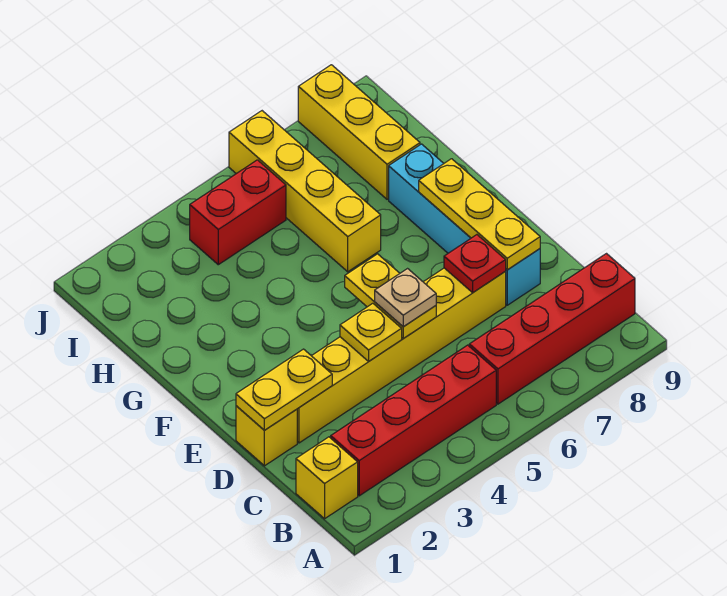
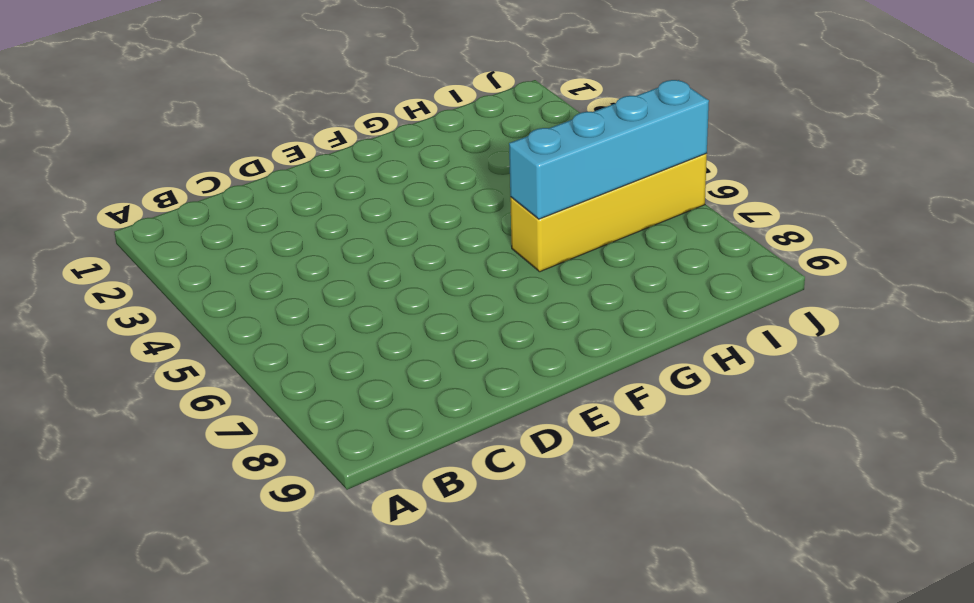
cyan brick G6:J6 level 2 -> cyan brick D8:G8 level 1
none -> yellow brick B1 level 1
none -> red brick B2:B5 level 1
none -> red brick B6:B9 level 1

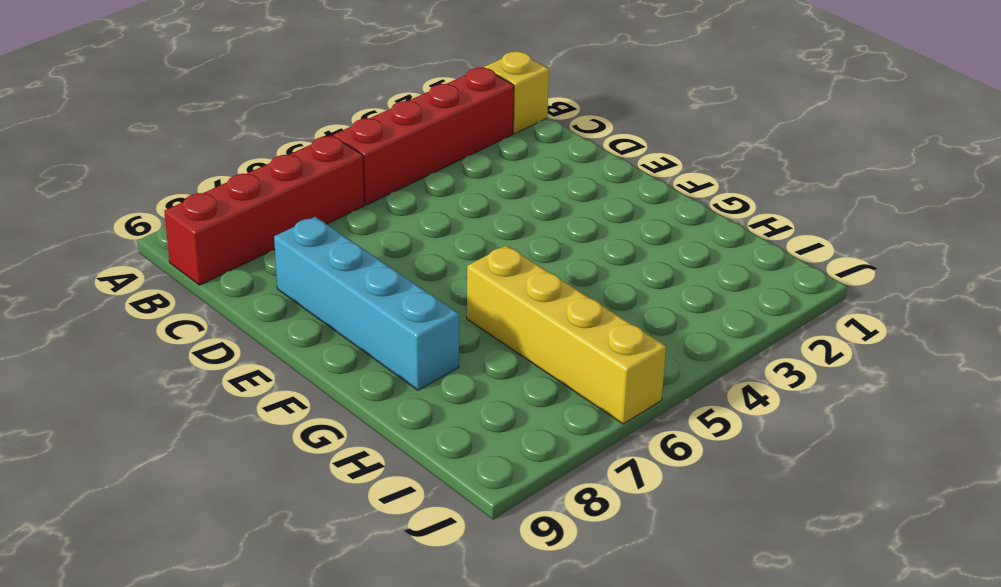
none -> yellow brick D1 level 1
none -> yellow brick D2:D7 level 1
none -> yellow brick H8:J8 level 1

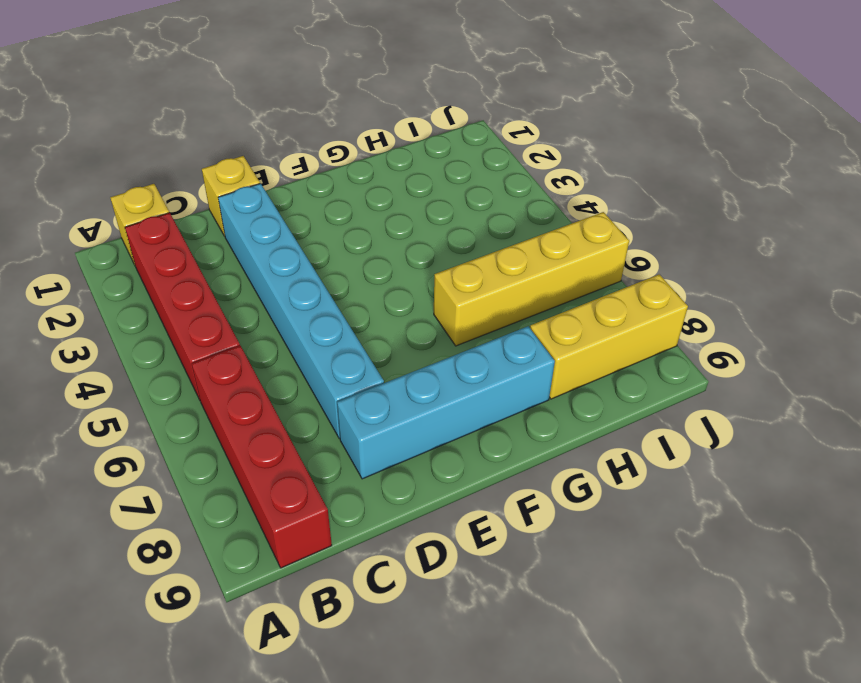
cyan brick D2:D7 level 1 -> yellow brick D2:D7 level 1
none -> red brick I4:I5 level 1
none -> yellow plate D1:D2 level 2
none -> yellow plate D4 level 2

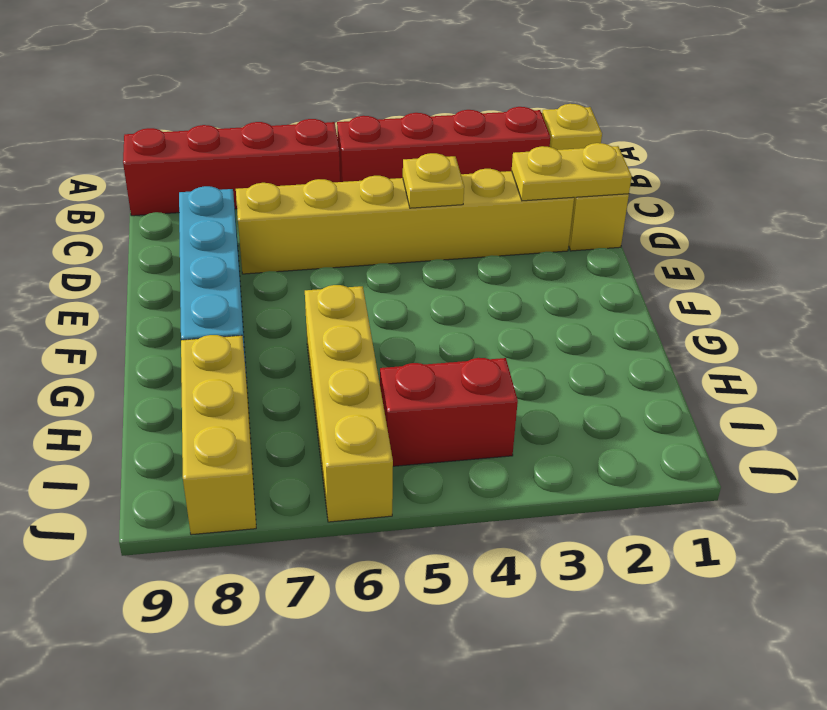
none -> yellow plate D5:E5 level 2
none -> red plate D7 level 2
none -> yellow plate D8:F8 level 2

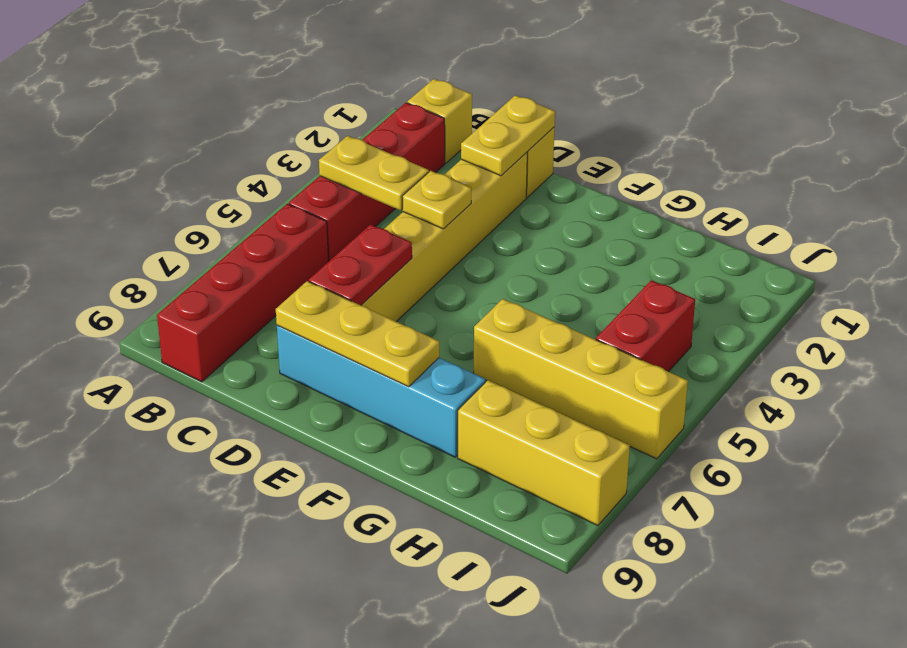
yellow plate B4:C4 level 2 -> yellow plate D5:E5 level 2
red plate D6:D7 level 2 -> red plate D7 level 2
none -> tan plate D5 level 3

